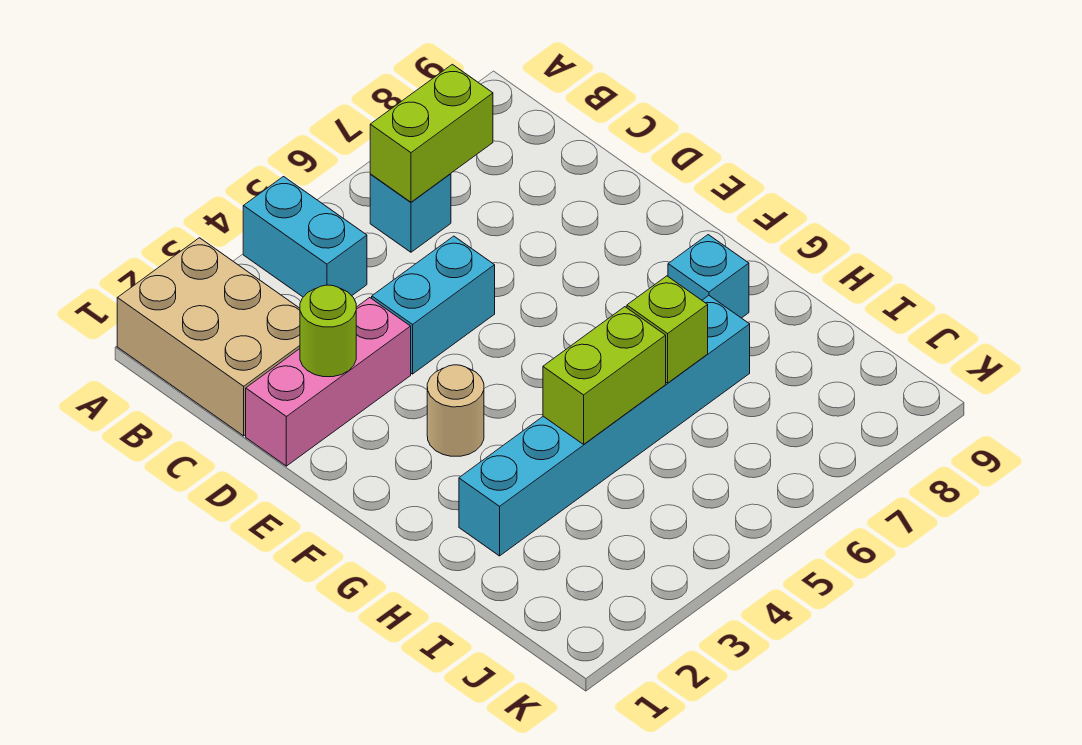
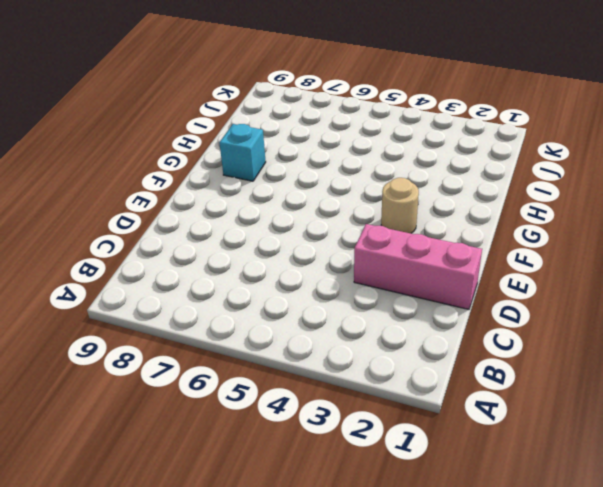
none -> tan brick A1:C2 level 1
none -> cyan brick A4:B4 level 1
none -> cyan brick B6 level 1

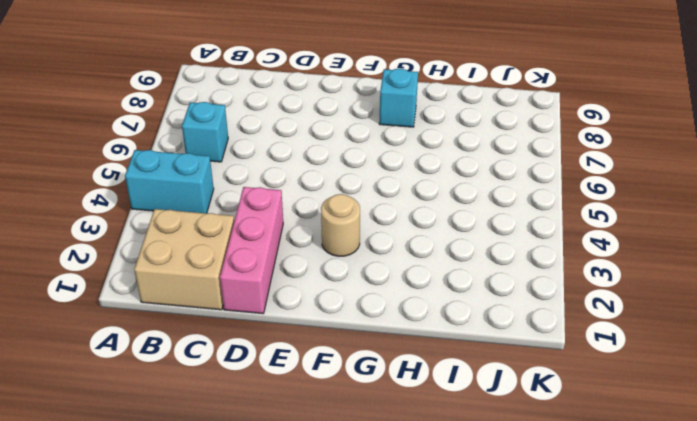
tan brick B1:C2 level 1 -> tan brick A1:C2 level 1
none -> cyan brick D4:D5 level 1
none -> cyan brick H2:H7 level 1
none -> lime brick B6:B7 level 2

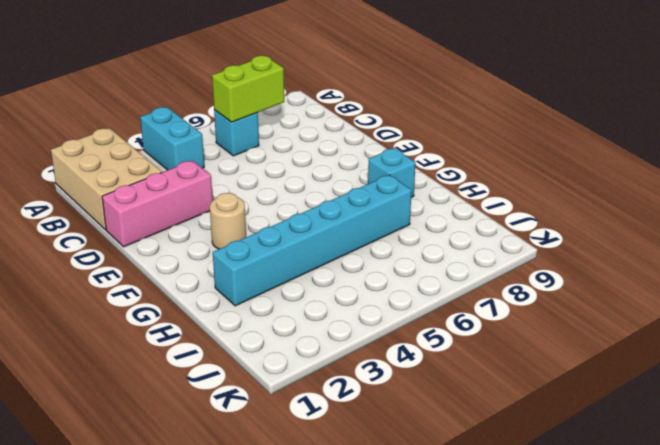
none -> cyan brick D4:D5 level 1
none -> lime round brick D2 level 2
none -> lime brick H4:H5 level 2

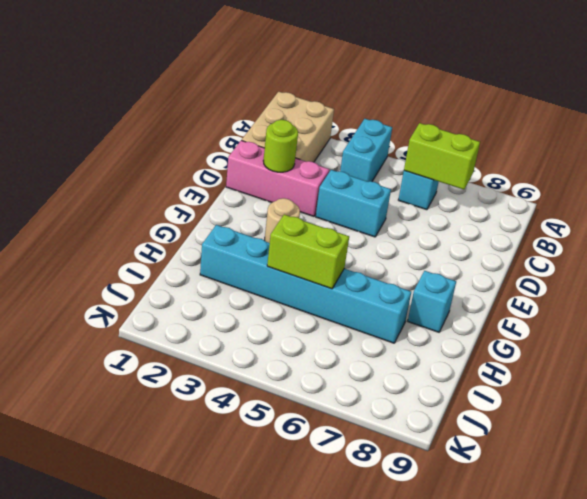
none -> lime brick H6 level 2

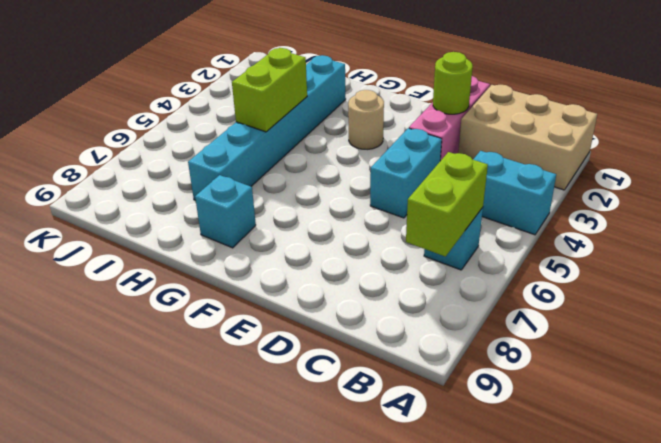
none -> lime brick H6 level 2

